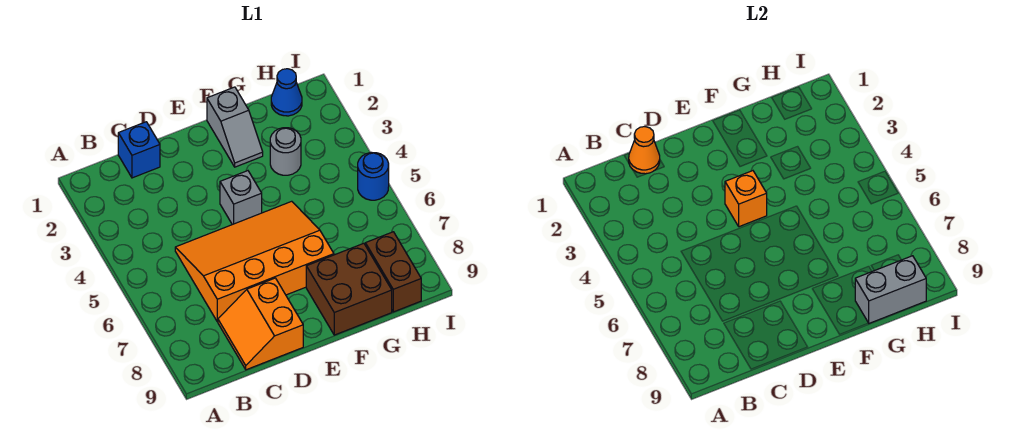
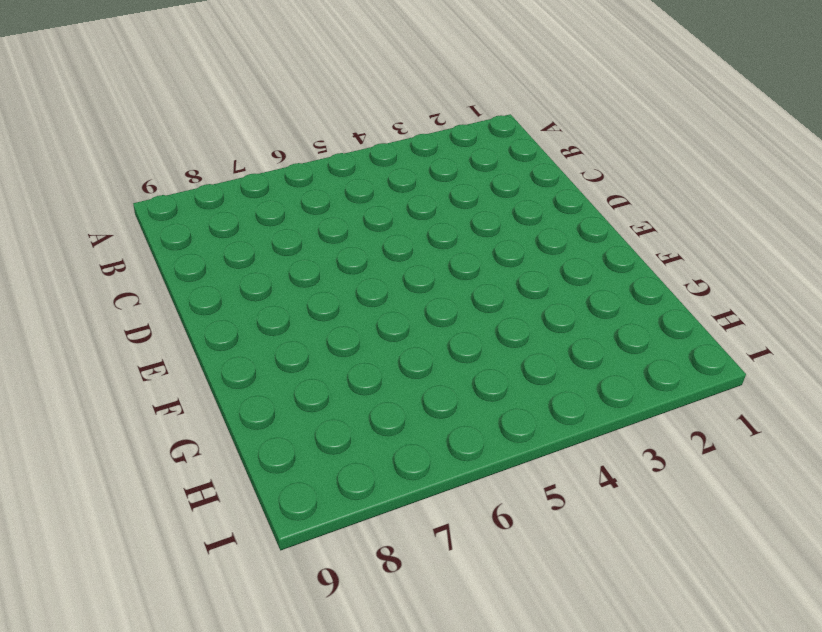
none -> blue brick C1 level 1
none -> orange slope C5:F7 level 1 top 7
none -> orange slope C8:D9 level 1 top D

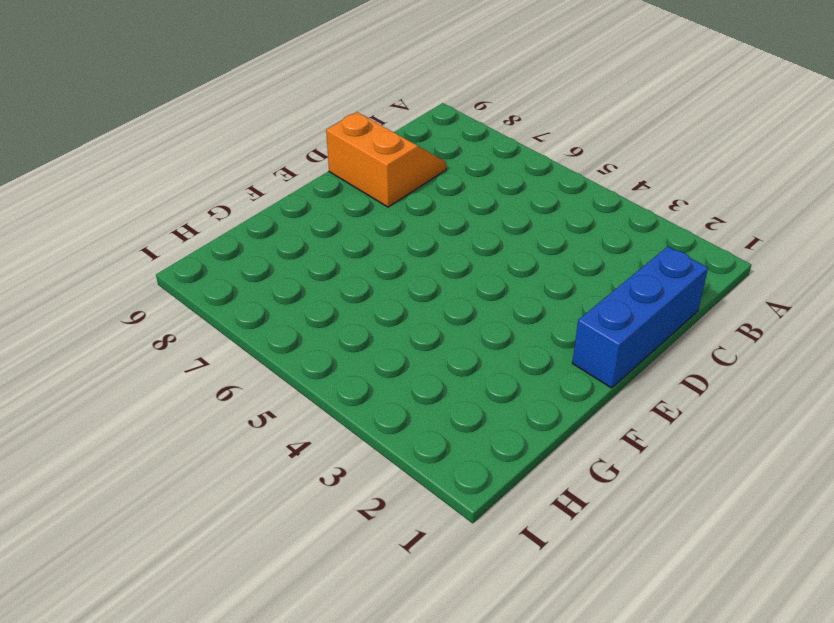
blue brick C1:E1 level 1 -> blue brick C1 level 1
none -> orange slope C5:F7 level 1 top 7
none -> grey brick E4 level 1
none -> grey slope F1:F2 level 1 top 1

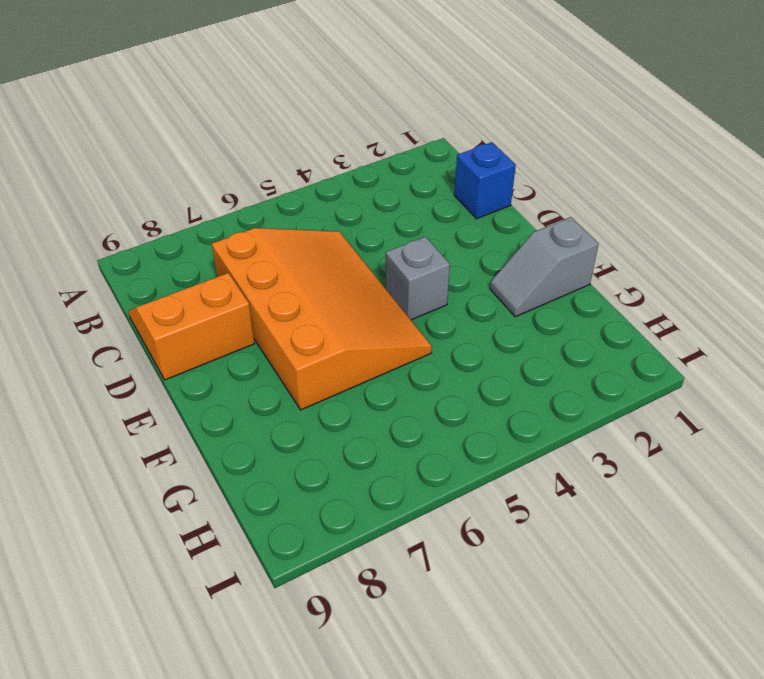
none -> brown brick F8:G9 level 1
none -> grey round brick G3 level 1
none -> blue cone H1 level 1

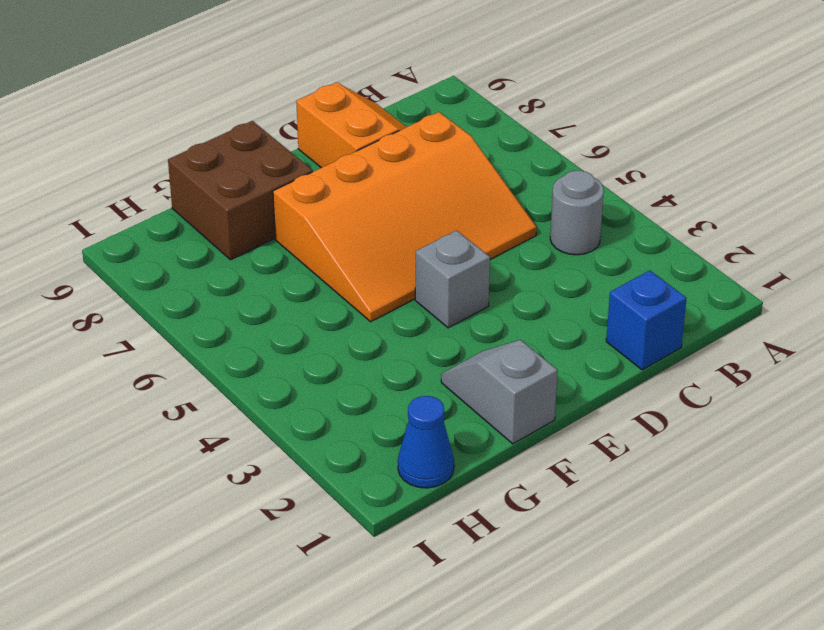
grey round brick B4 level 1 -> grey round brick G3 level 1
none -> brown brick H8:H9 level 1
none -> blue round brick I5 level 1
none -> orange cone C1 level 2

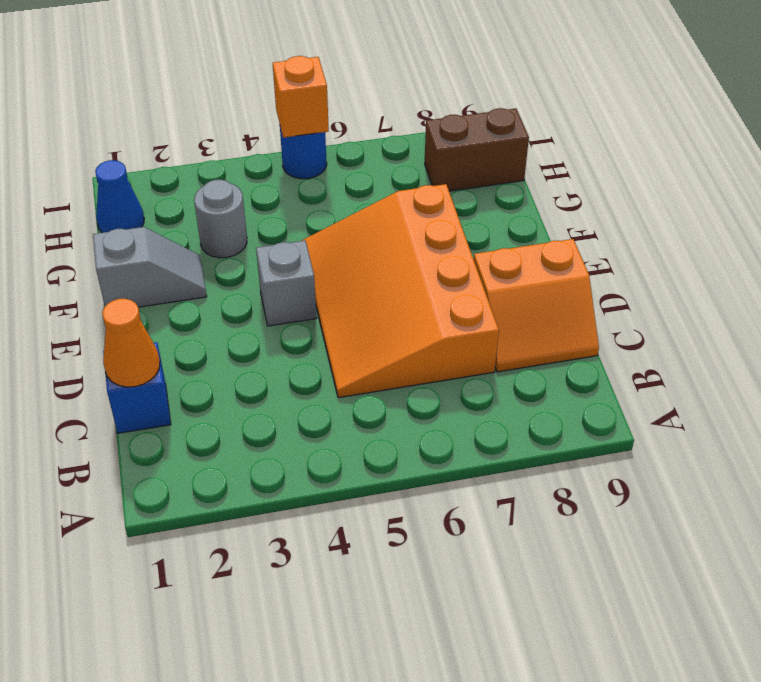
orange brick I5 level 2 -> orange brick E4 level 2
none -> brown brick F8:G9 level 1
none -> grey brick G9:H9 level 2

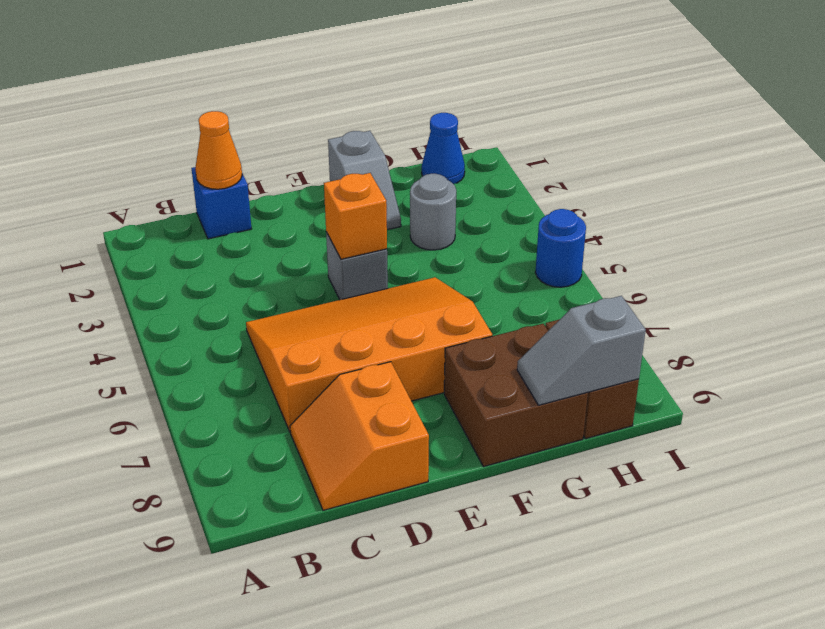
grey slope G9:H9 level 2 top H -> grey brick G9:H9 level 2

